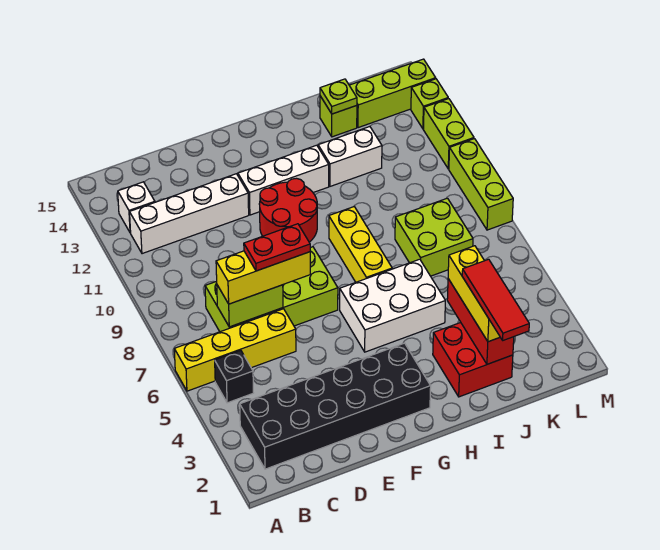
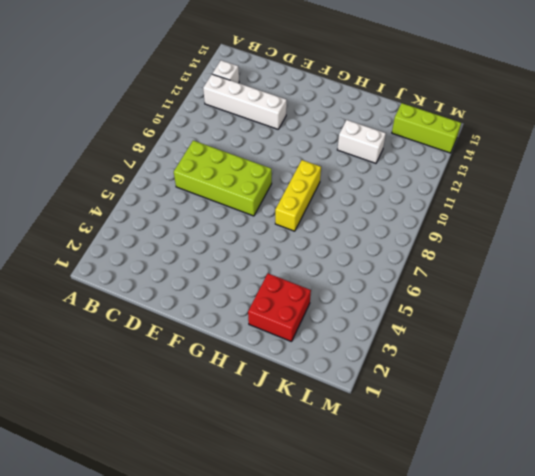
none -> yellow brick A6:D6 level 1
none -> black brick B2:G3 level 1
none -> black brick B5 level 1

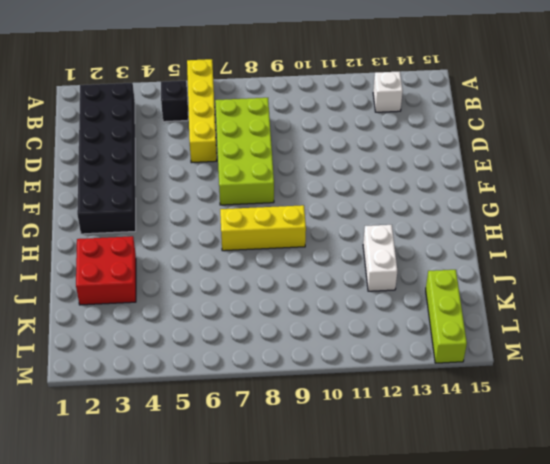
none -> white brick B12:E12 level 1
none -> red round brick F10:G11 level 1
none -> white brick F12:H12 level 1

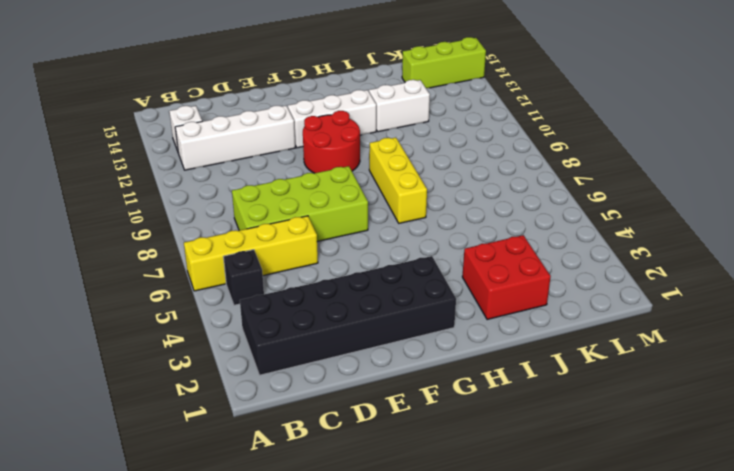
none -> white brick G5:I6 level 1
none -> lime brick J7:K8 level 1
none -> lime brick J14 level 1

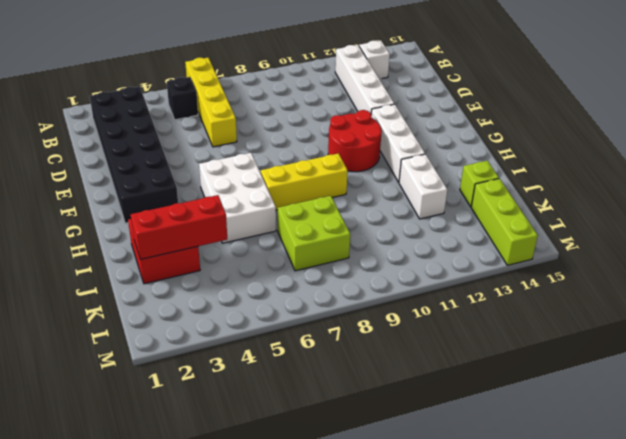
none -> lime brick C7:F8 level 1
none -> lime brick M8:M10 level 1
none -> lime brick M11:M12 level 1

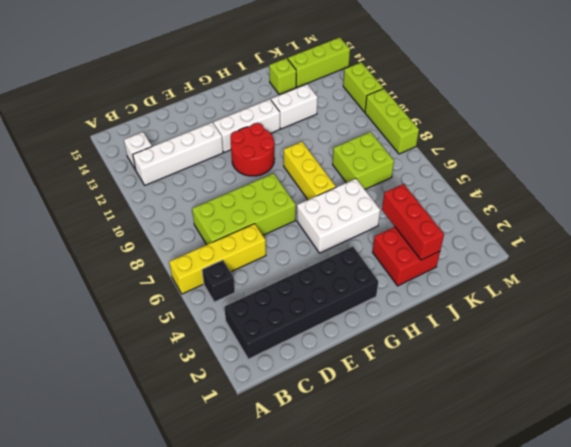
none -> lime brick M13 level 1
none -> lime brick C7:D7 level 2
none -> lime plate J14 level 2

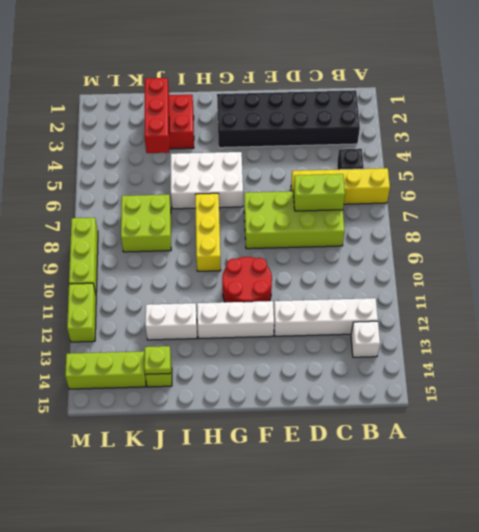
none -> lime brick M13 level 1
none -> yellow brick C7:E7 level 3
none -> yellow brick J2:J4 level 3

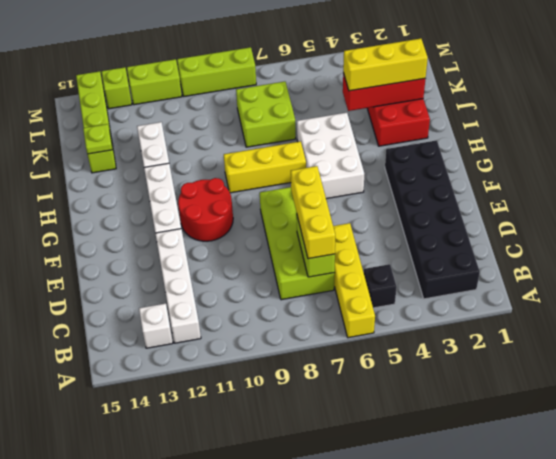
none -> red plate D7:E7 level 4
none -> red tile J1:J3 level 4

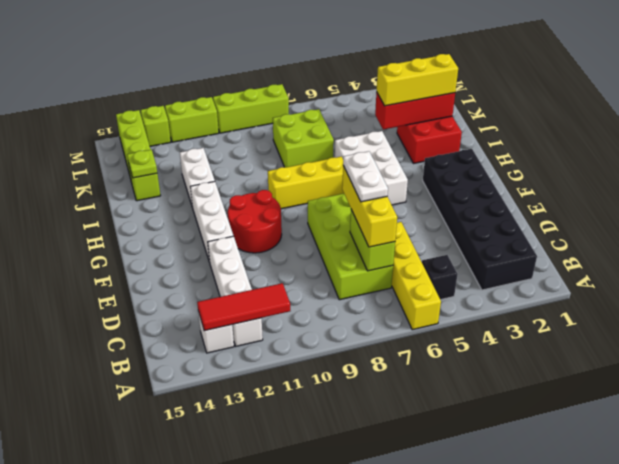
red tile B11:B13 level 2 -> red tile J1:J3 level 4
white plate D7:E7 level 4 -> red plate D7:E7 level 4

